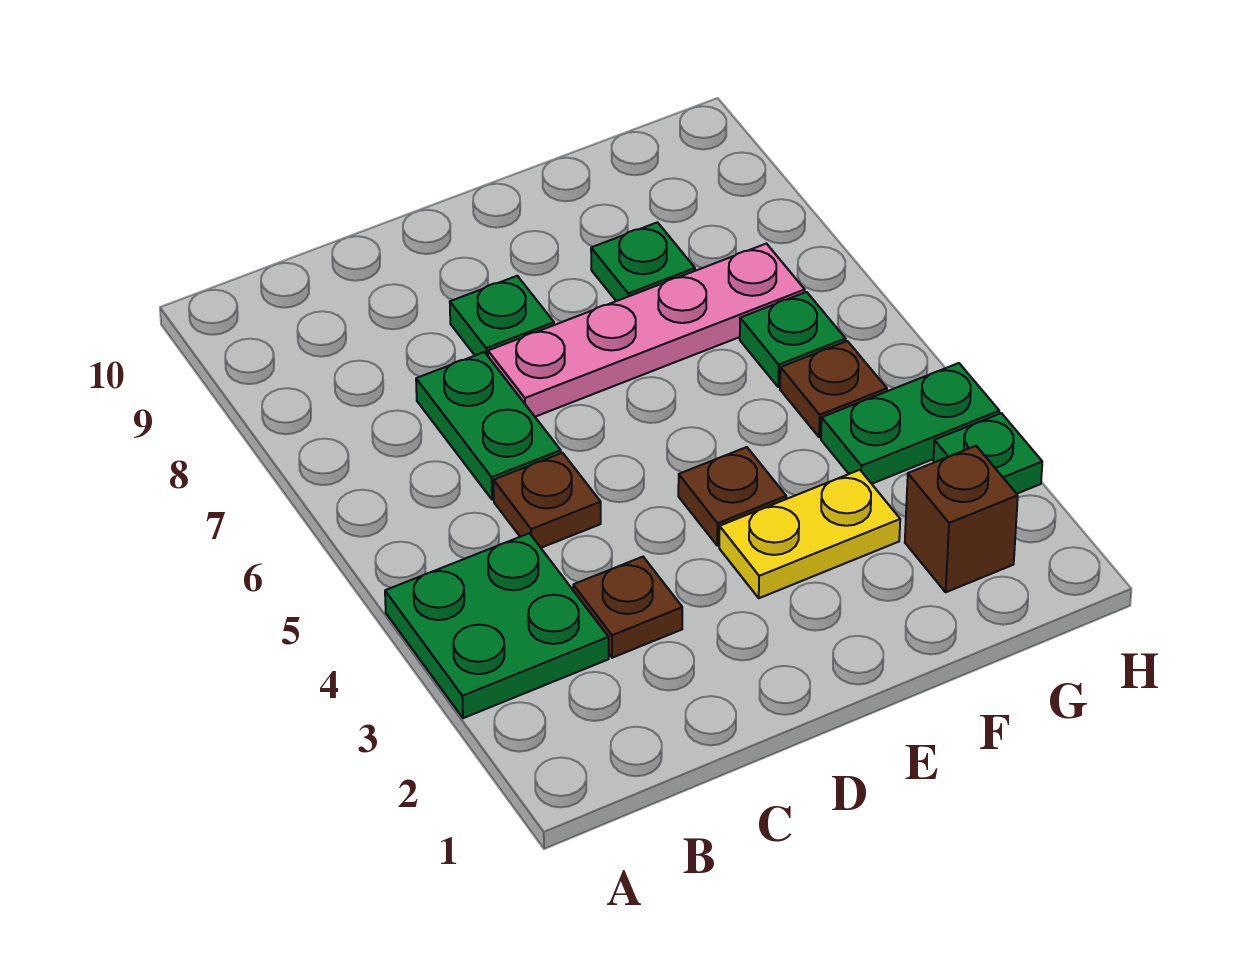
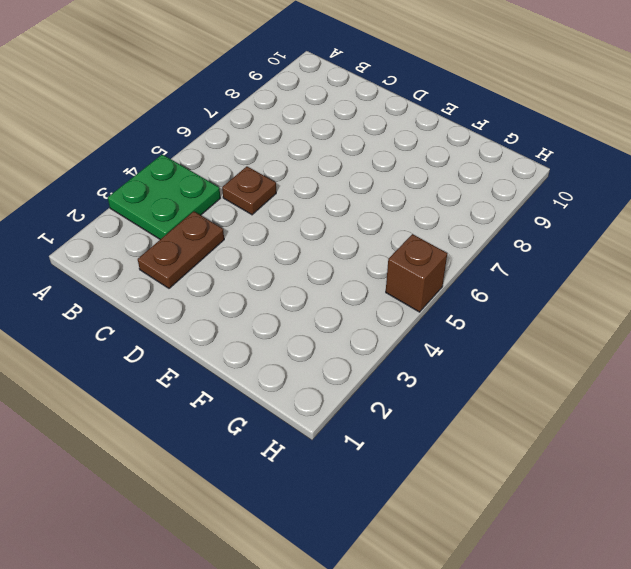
brown plate C2:C3 level 1 -> brown plate C3 level 1
brown brick H5 level 1 -> brown brick G2 level 1
none -> green plate C6:C7 level 1
none -> pink plate D7:G7 level 1
none -> green plate D8 level 1

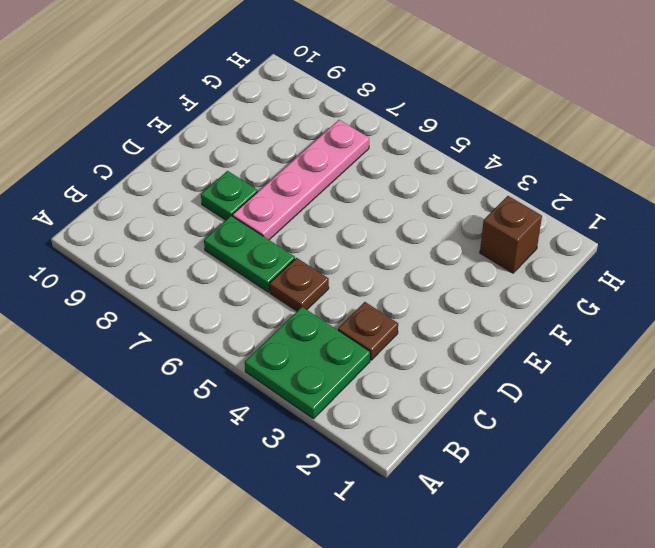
none -> yellow plate E3:F3 level 1
none -> brown plate E4 level 1
none -> green plate F8 level 1

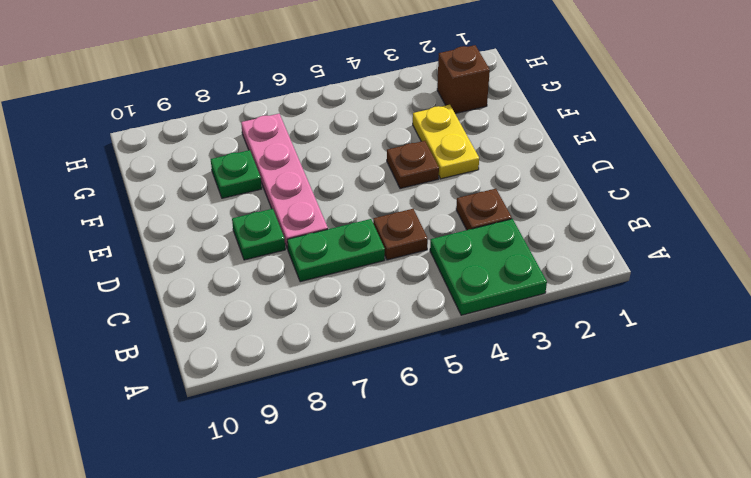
none -> green plate G4:H4 level 1
none -> brown plate G5 level 1
none -> green plate G6 level 1

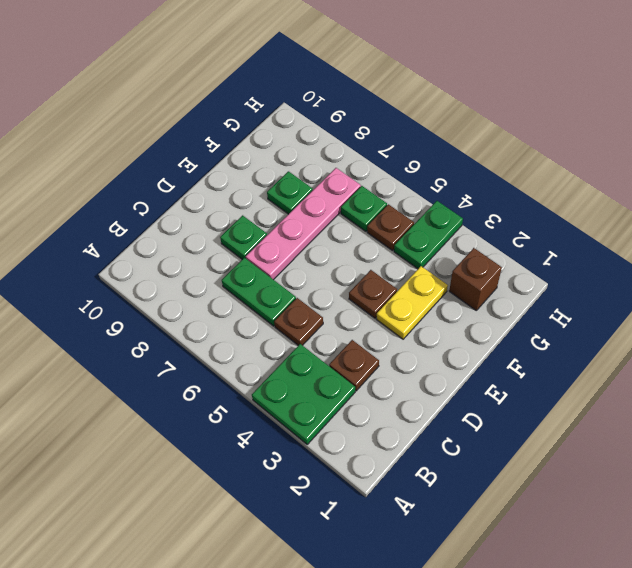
none -> green plate H3 level 1

